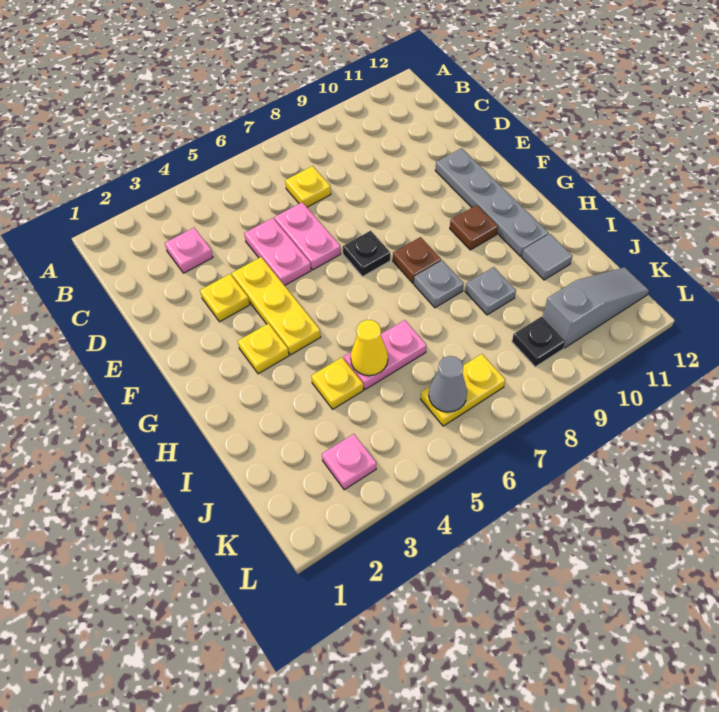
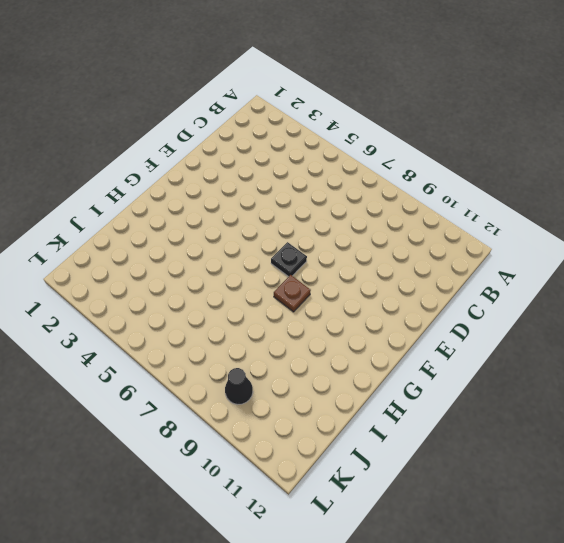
black cone K9 level 1 -> black plate K9 level 1
none -> pink plate C3 level 1
none -> yellow plate C7 level 1
none -> pink plate D5:E5 level 1

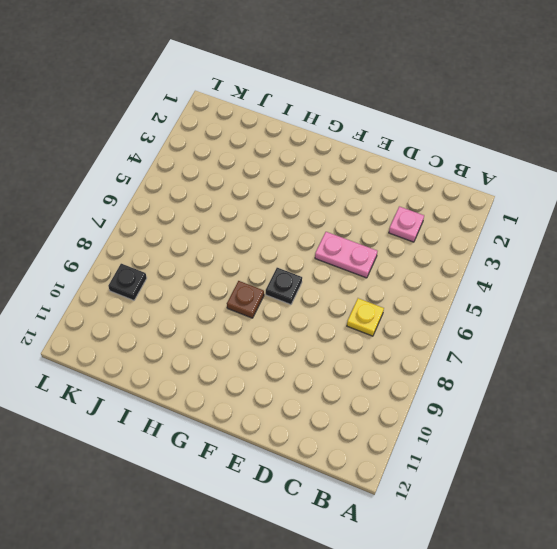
none -> pink plate D6:E6 level 1
none -> yellow plate E3 level 1
none -> yellow plate E4:G4 level 1

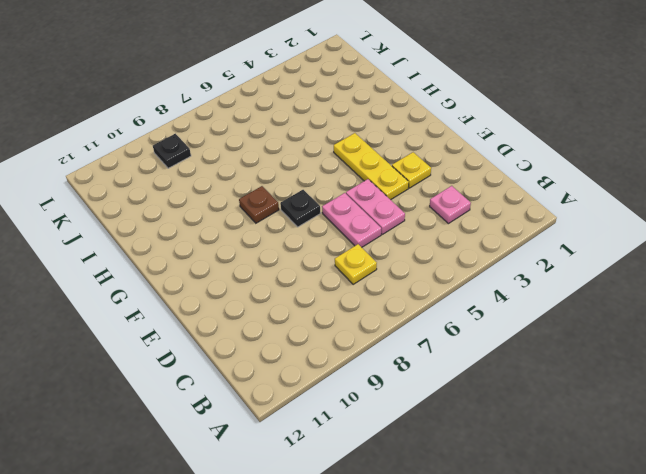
none -> grey plate E11:H11 level 1
none -> yellow plate G3 level 1
none -> brown plate G10 level 1

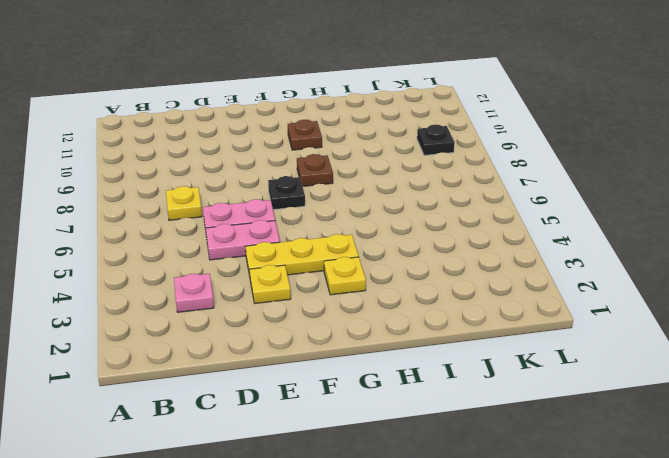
none -> grey plate E11:H11 level 1
none -> grey plate H8 level 1
none -> yellow plate I4 level 1

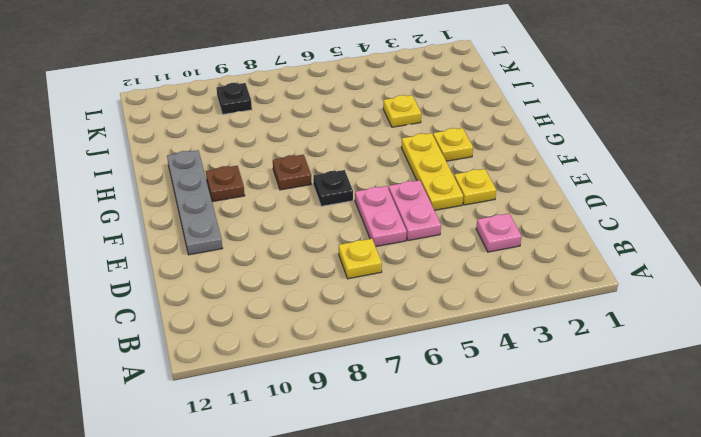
none -> grey plate H8 level 1
none -> pink plate I5:I6 level 1
none -> grey plate I9 level 1

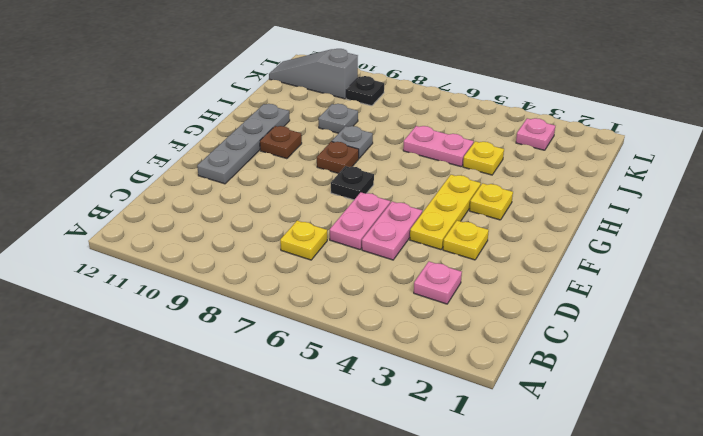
none -> grey tile I11 level 1
none -> yellow plate K6:K7 level 1
none -> yellow cone I5 level 2

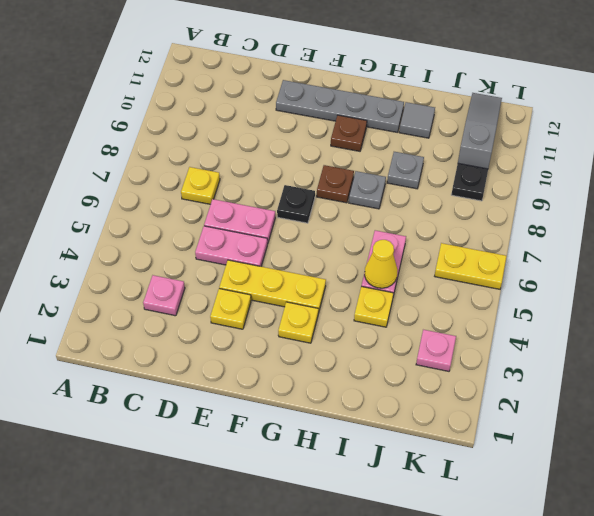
yellow plate K6:L6 level 1 -> yellow plate K6:K7 level 1
none -> grey cone K6 level 2

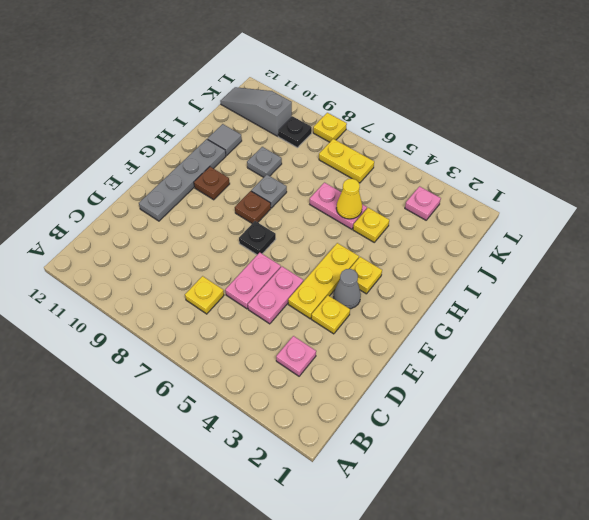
grey cone F3 level 1 -> grey cone K6 level 2
yellow plate L8 level 1 -> none

